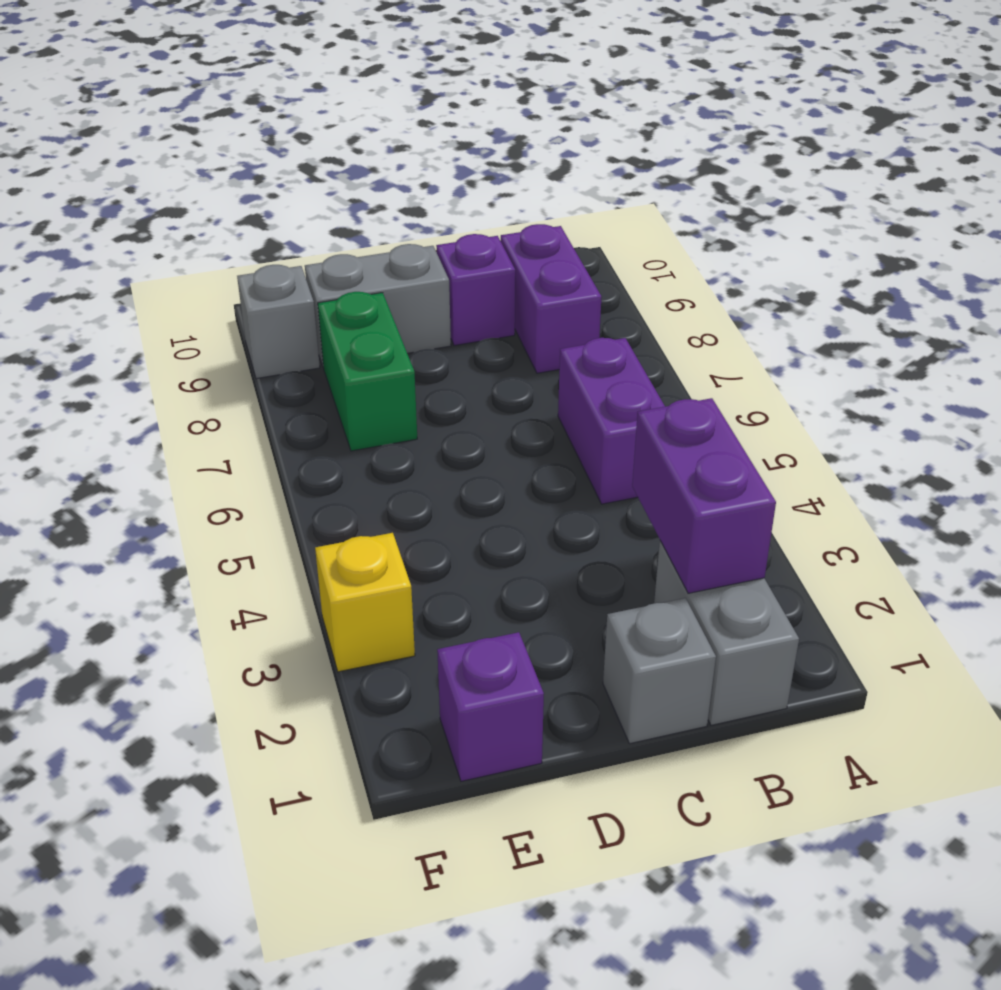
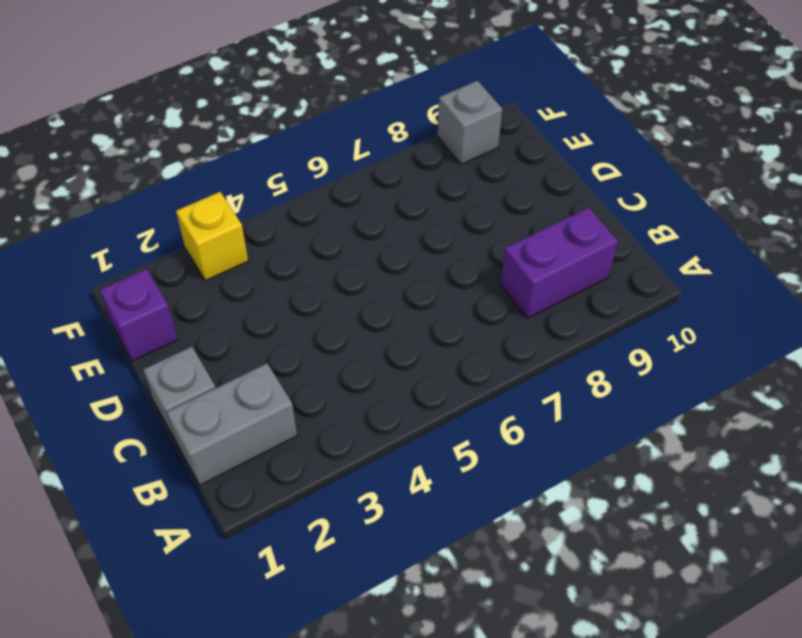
none -> purple brick B5:B6 level 1
none -> purple brick C9 level 1

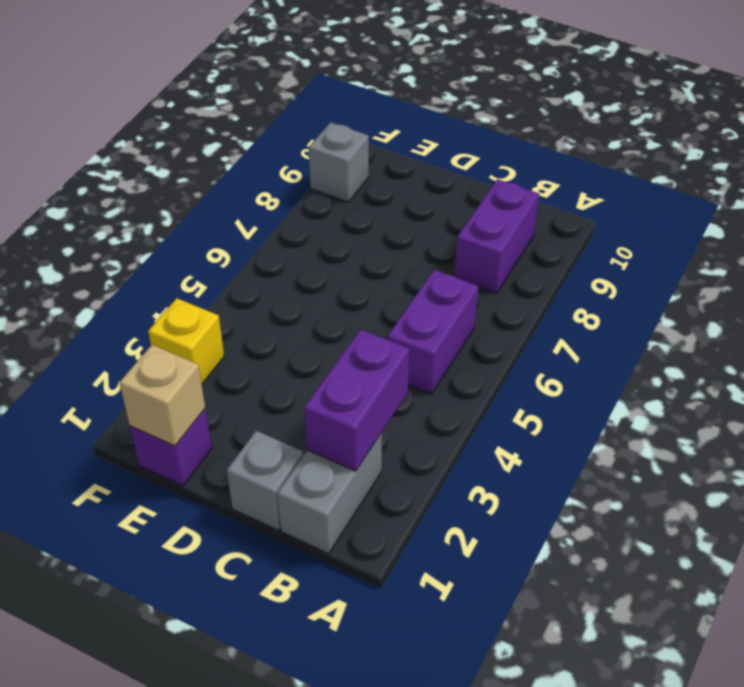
tan brick E1 level 2 -> none
none -> purple brick C9 level 1
none -> grey brick D9:E9 level 1

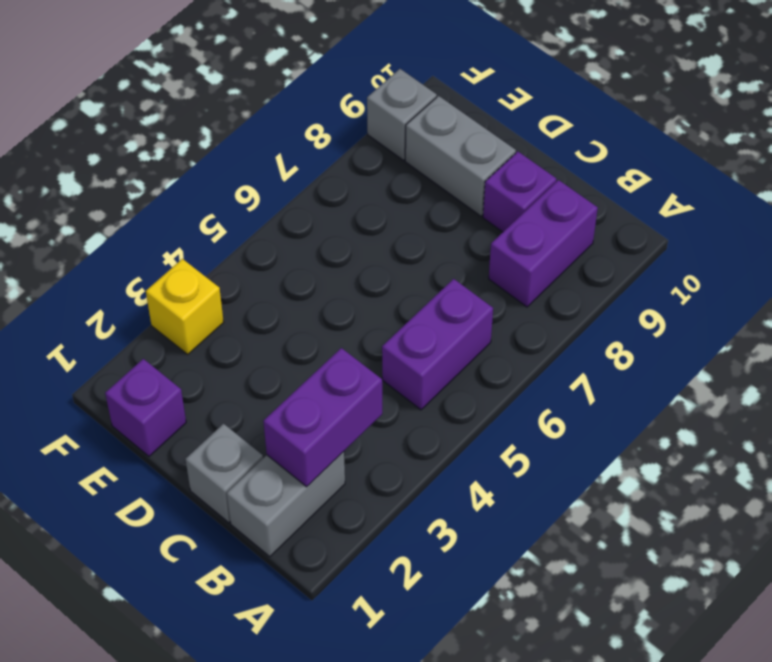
none -> green brick E7:E8 level 1

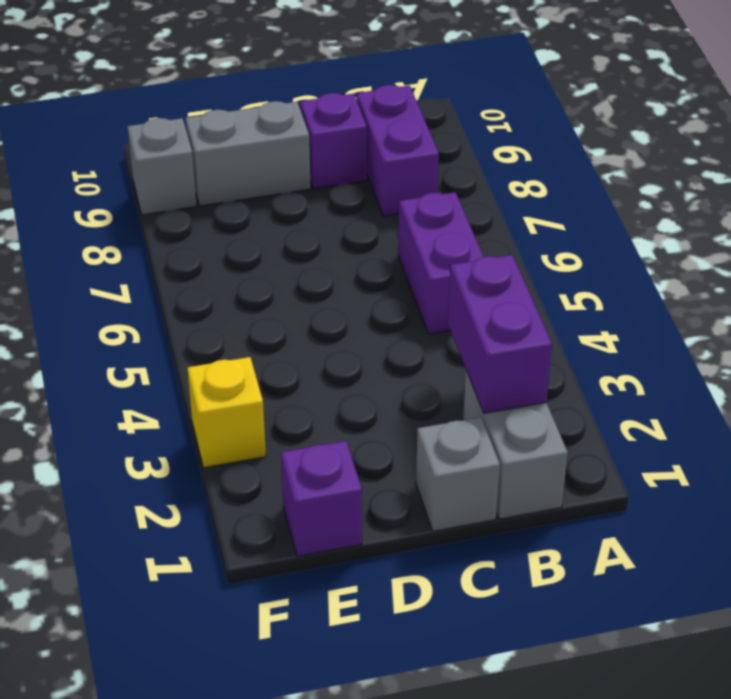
none -> green brick E7:E8 level 1

